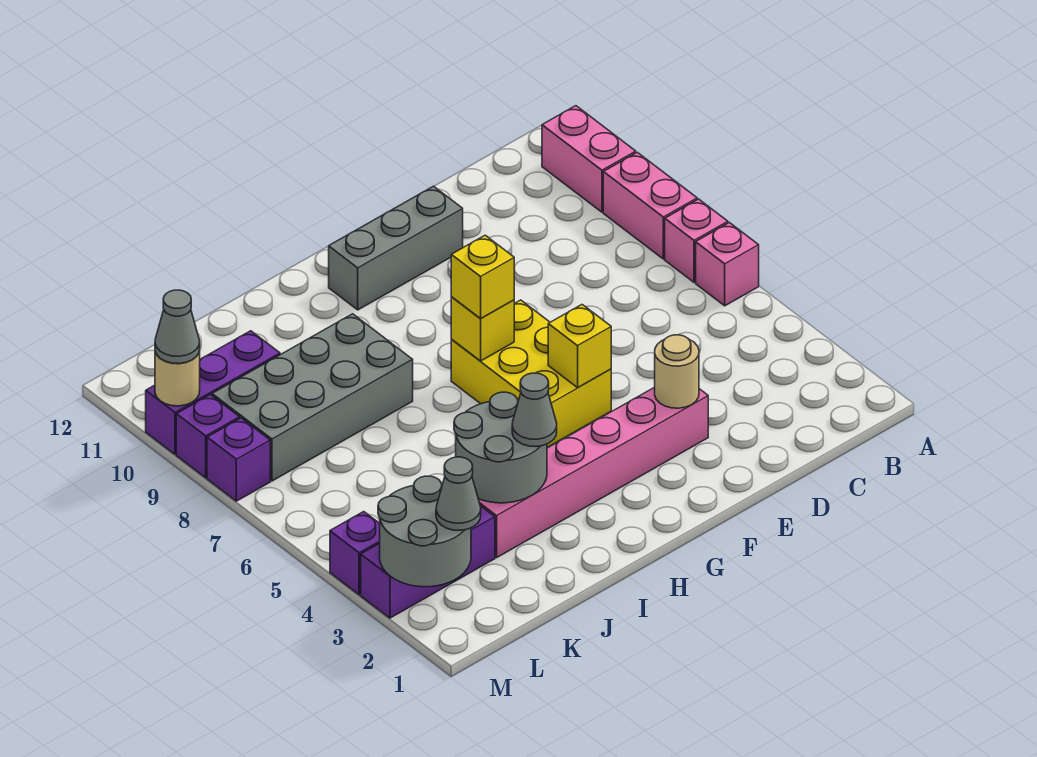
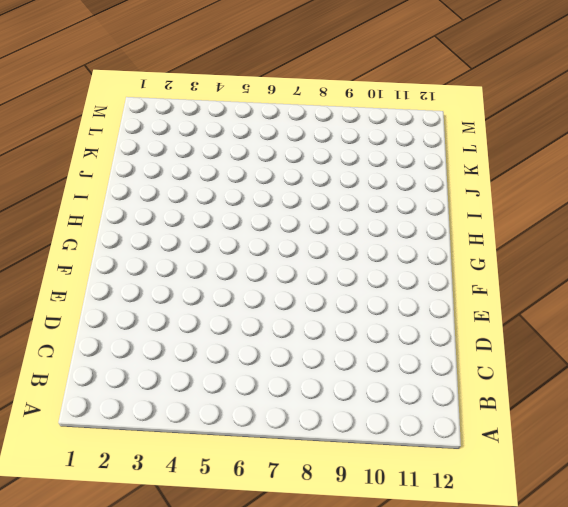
none -> pink brick A6 level 1
none -> pink brick A7 level 1
none -> pink brick A8:A9 level 1

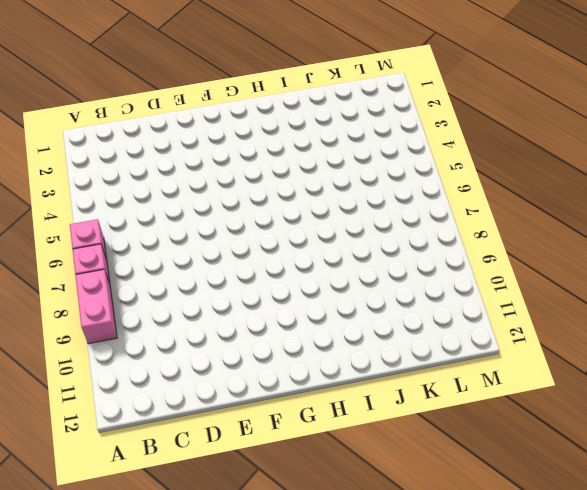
none -> pink brick A10:A11 level 1
none -> pink brick E3:J3 level 1
none -> grey brick E11:G11 level 1

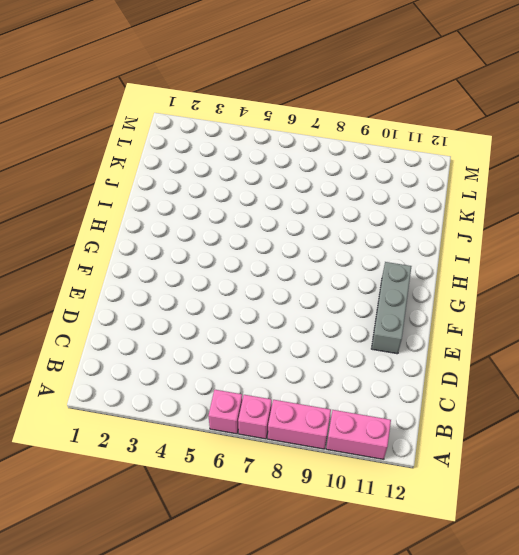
none -> pink brick E3:J3 level 1
none -> yellow brick F5:G7 level 1
none -> grey brick I8:L9 level 1

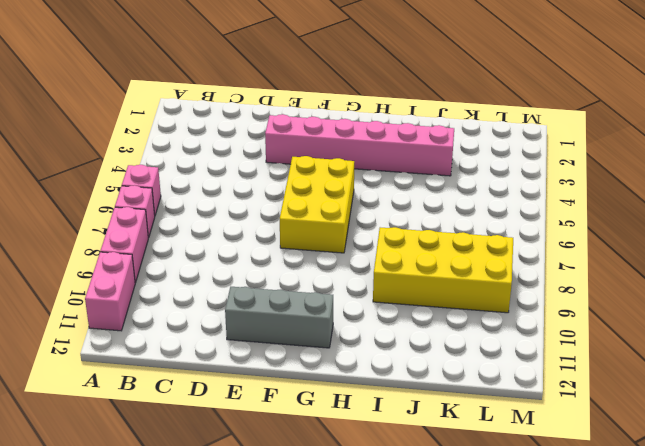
yellow brick I8:L9 level 1 -> grey brick I8:L9 level 1
none -> purple brick K3:M3 level 1
none -> purple brick K10:M10 level 1
none -> purple brick M4 level 1

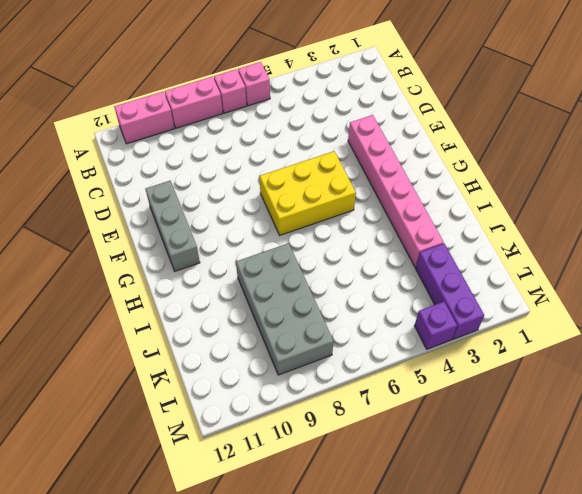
none -> purple brick K10:M10 level 1
none -> purple brick M8 level 1
none -> purple brick M9 level 1

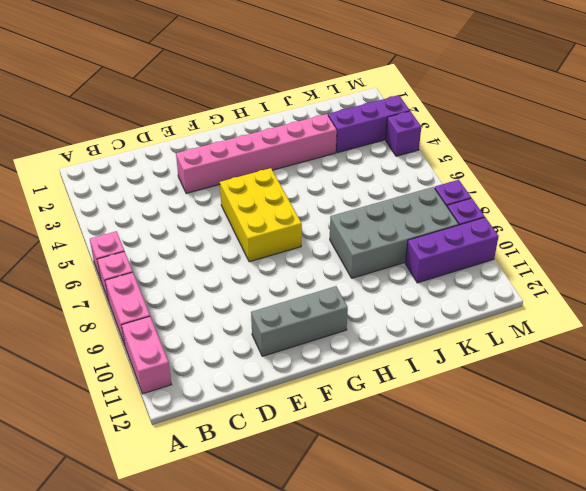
none -> tan round brick E3 level 2
none -> yellow brick F5 level 2
none -> yellow brick G7 level 2

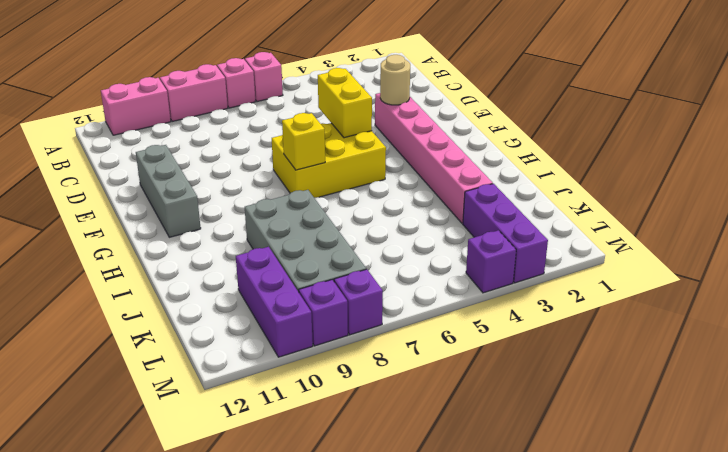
yellow brick E5:F5 level 2 -> yellow brick F5 level 2
none -> grey round brick I3:J4 level 2
none -> grey round brick L2:M3 level 2
none -> tan round brick M10 level 2

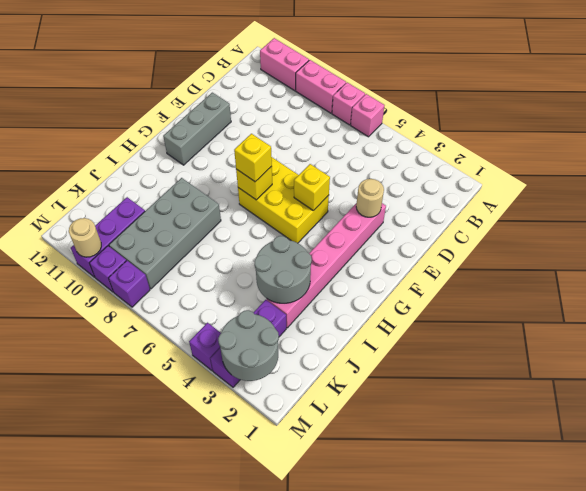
none -> grey cone I3 level 3
none -> grey cone L2 level 3
none -> grey cone M10 level 3

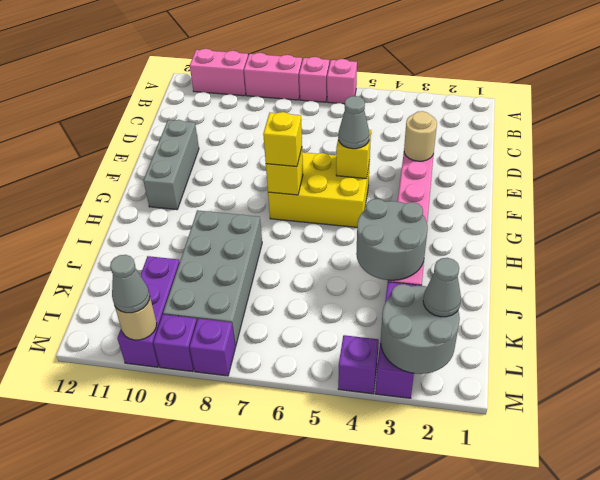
grey cone F5 level 3 -> grey cone I3 level 3

